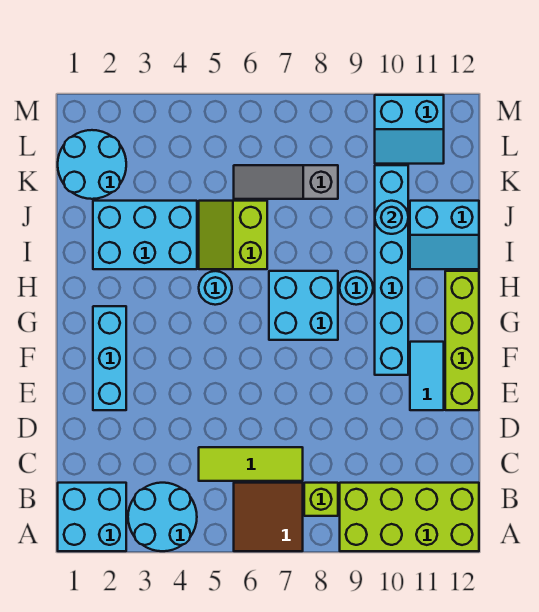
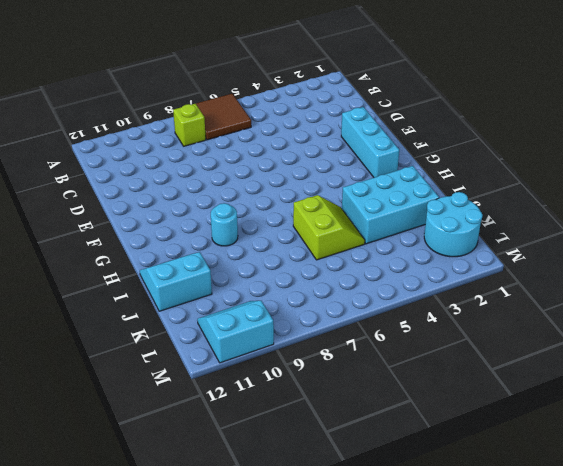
none -> cyan brick A1:B2 level 1
none -> cyan round brick A3:B4 level 1
none -> lime brick A9:B12 level 1

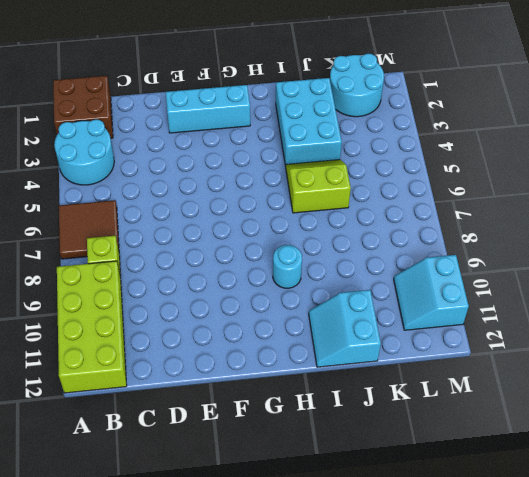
brown brick A1:B2 level 1 -> cyan brick A1:B2 level 1
none -> lime tile C5:C7 level 1
none -> cyan tile E11:F11 level 1
none -> lime brick E12:H12 level 1

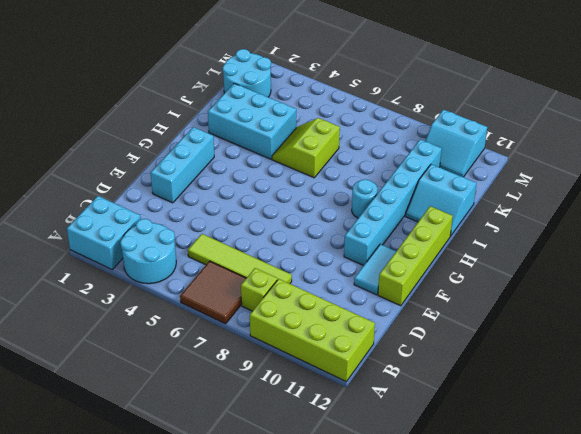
lime tile C5:C8 level 1 -> lime tile C5:C7 level 1
none -> cyan brick G7:H8 level 1
none -> cyan round brick H5 level 1
none -> grey slope K6:K8 level 1 top 8

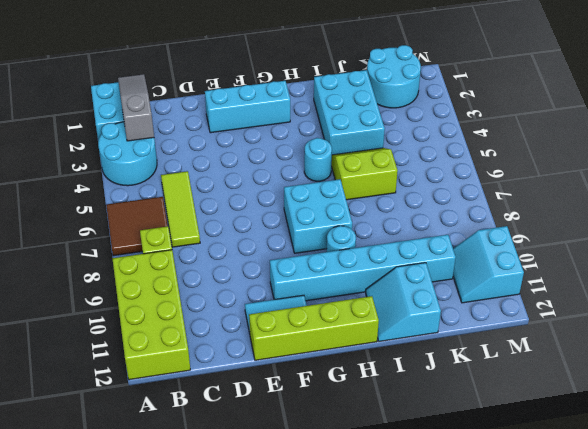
grey slope B1:B3 level 2 top 3 -> grey slope K6:K8 level 1 top 8
none -> cyan round brick J10 level 2

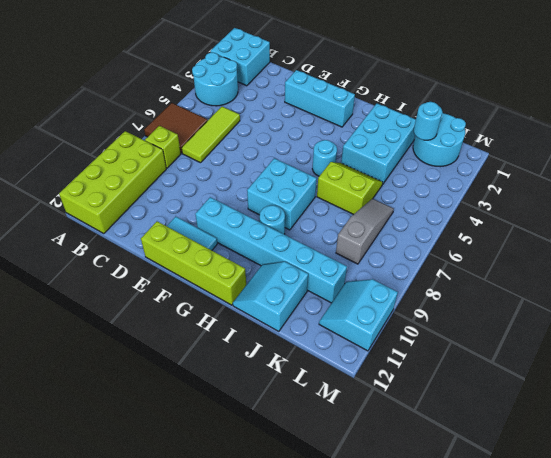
cyan round brick K2 level 2 -> cyan round brick J10 level 2

